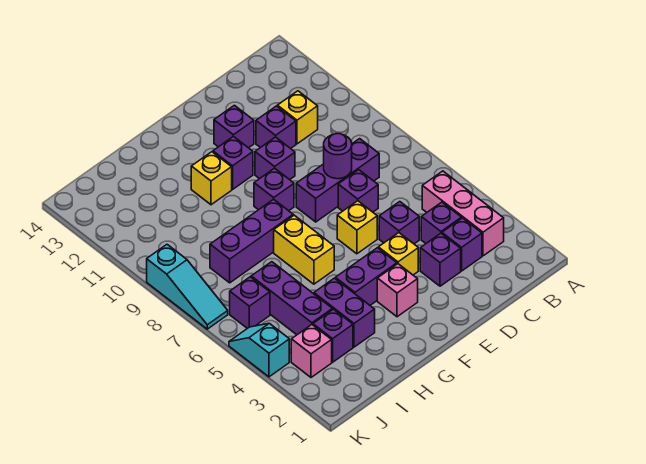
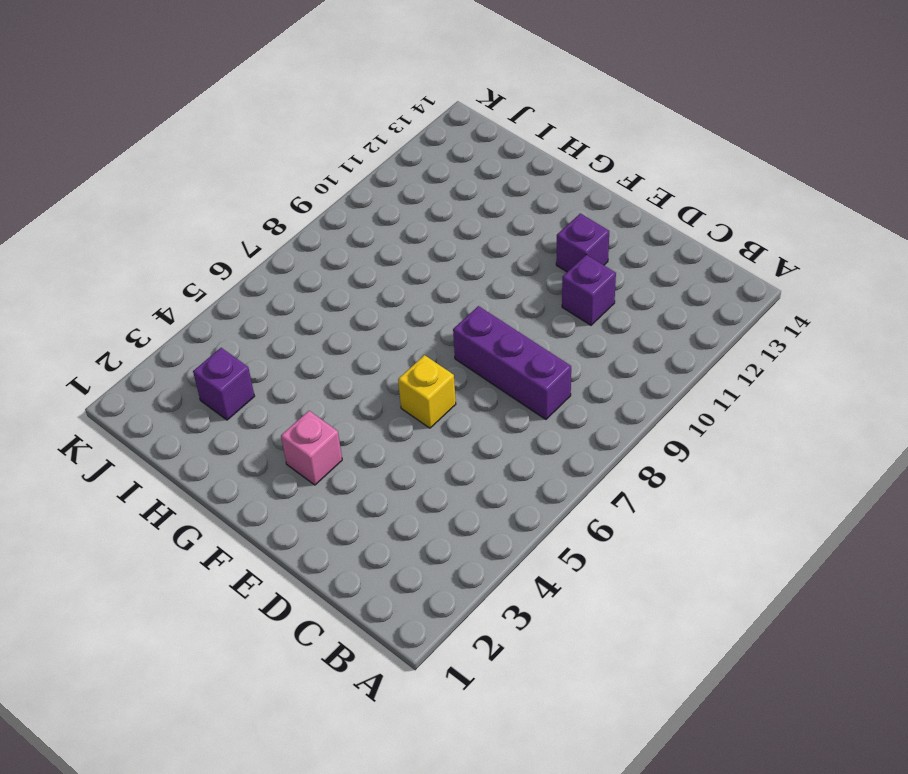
none -> pink brick B3:B5 level 1
none -> purple brick C3 level 1
none -> purple brick C4 level 1

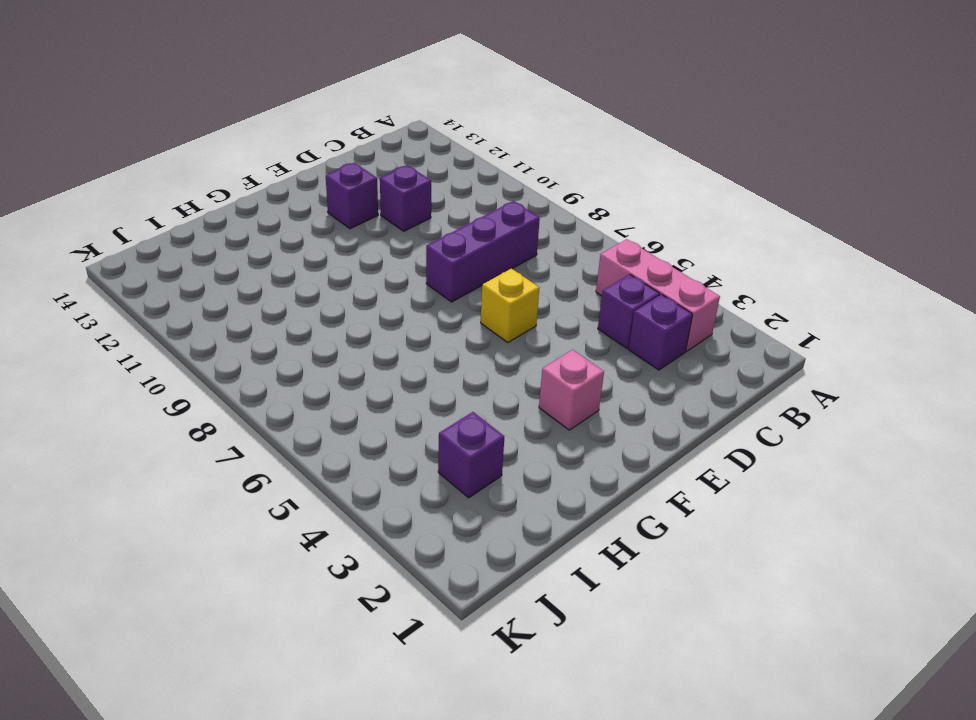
none -> yellow brick C11 level 1
none -> purple brick D3 level 1
none -> purple brick D5 level 1

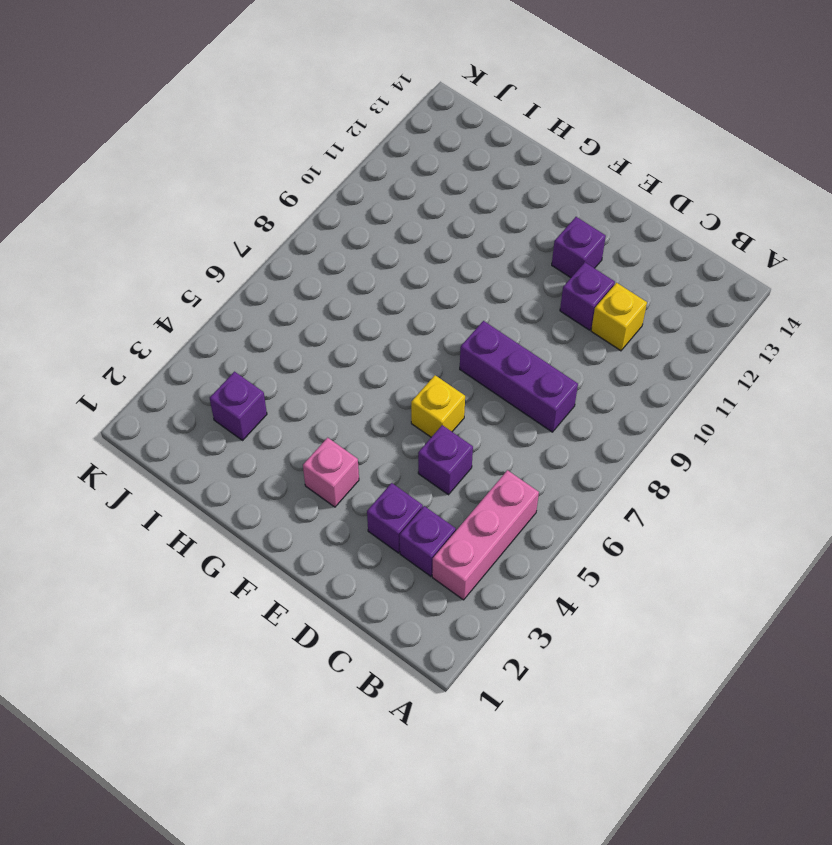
none -> purple brick C4 level 1
none -> purple brick D7 level 1
none -> yellow brick E4 level 1

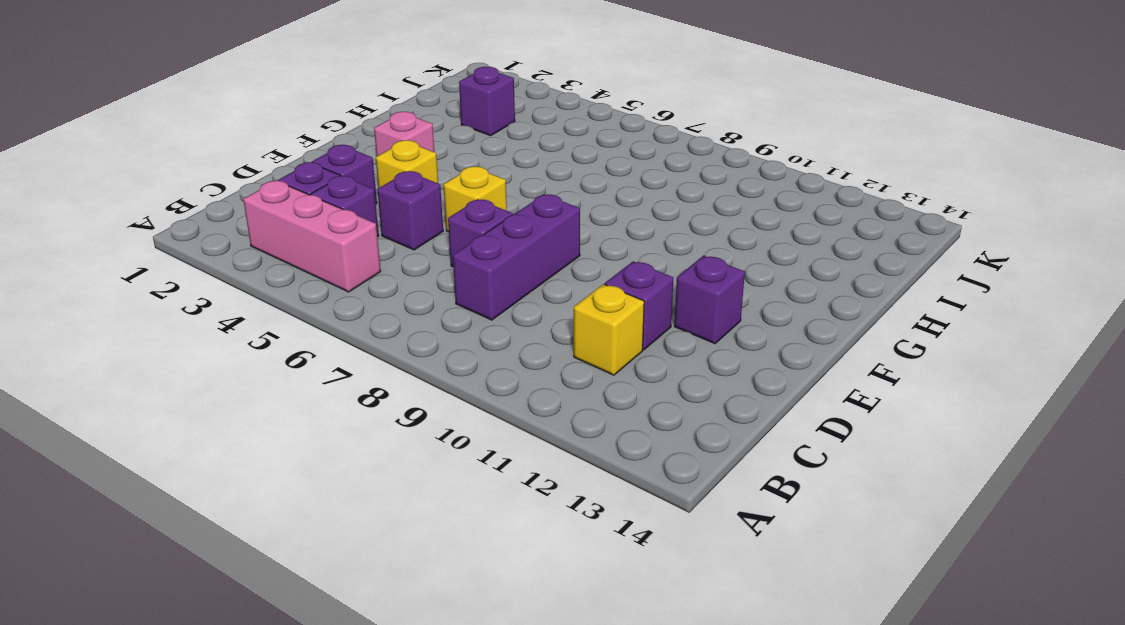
none -> purple brick E10 level 1
none -> purple brick F4:G4 level 1
none -> purple brick F9 level 1

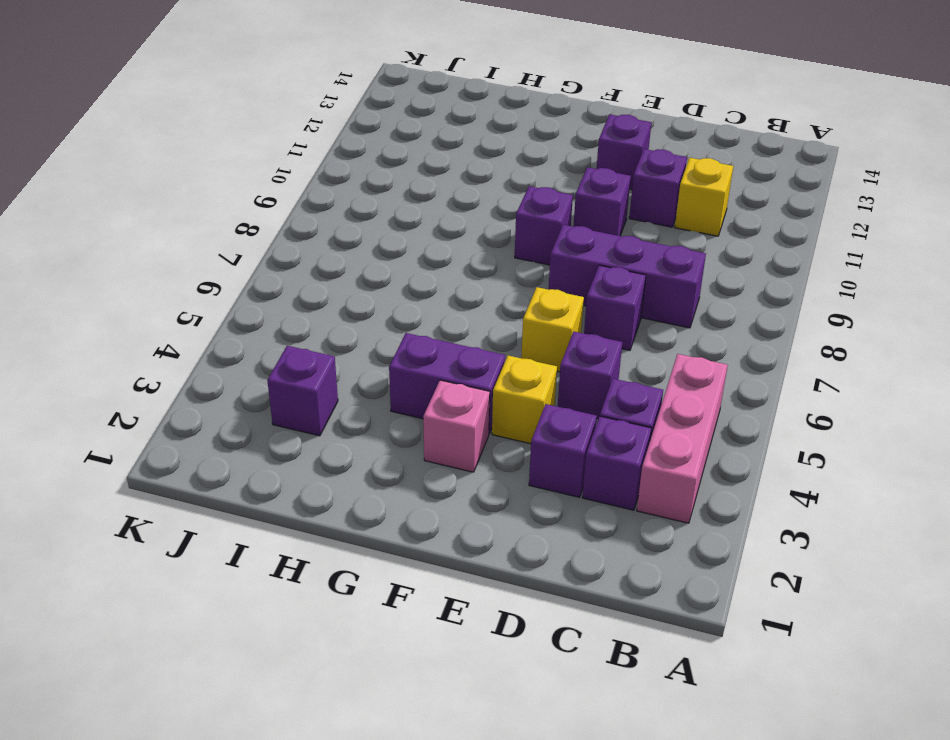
none -> purple brick F11 level 1
none -> yellow brick G6:G7 level 1
none -> purple brick G8:I8 level 1

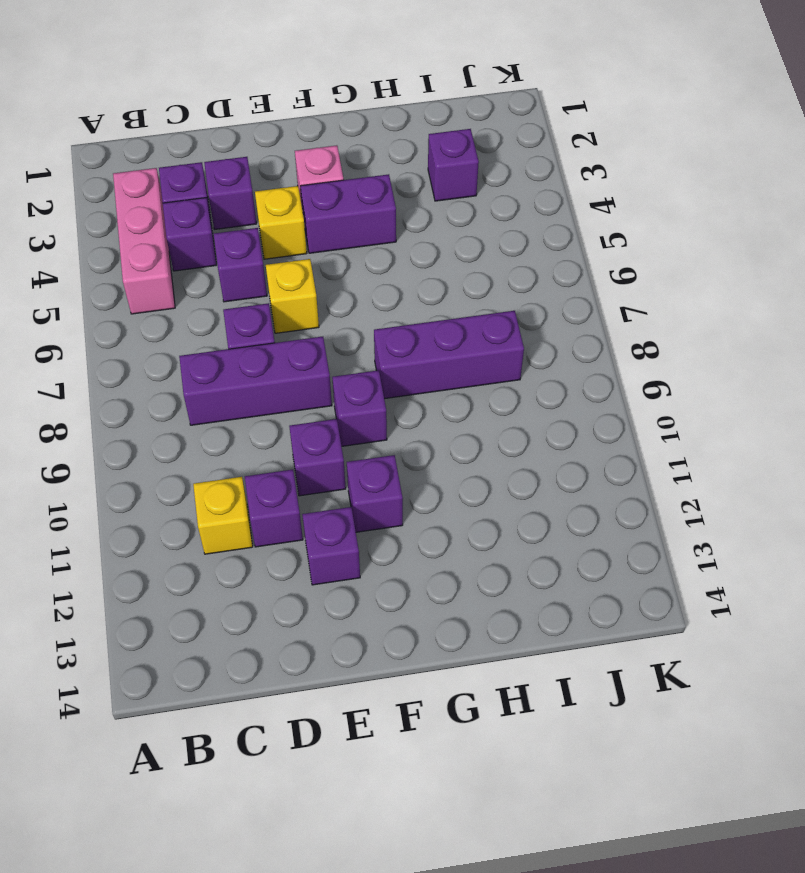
none -> yellow brick G6:G7 level 1
none -> yellow brick G11 level 1
none -> purple brick H3:H4 level 1

